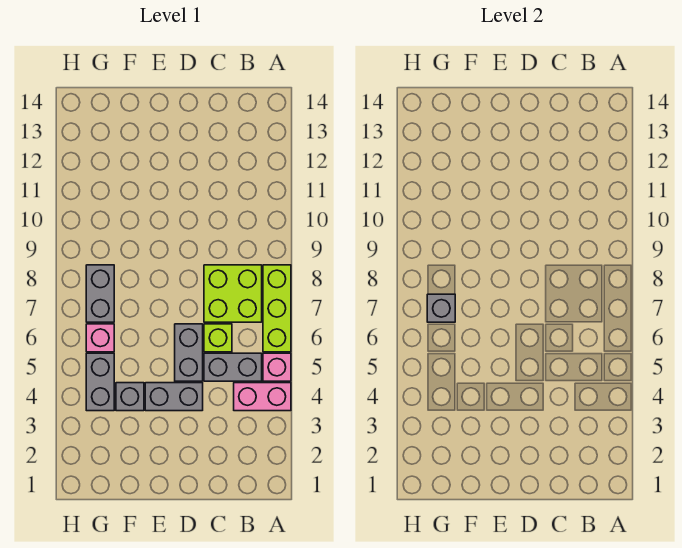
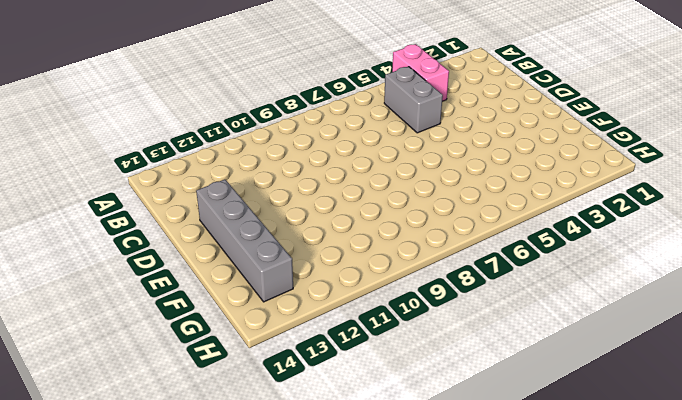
grey brick D13:G13 level 1 -> none
none -> pink brick A5 level 1
none -> lime brick A6:A8 level 1
none -> lime brick B7:C8 level 1

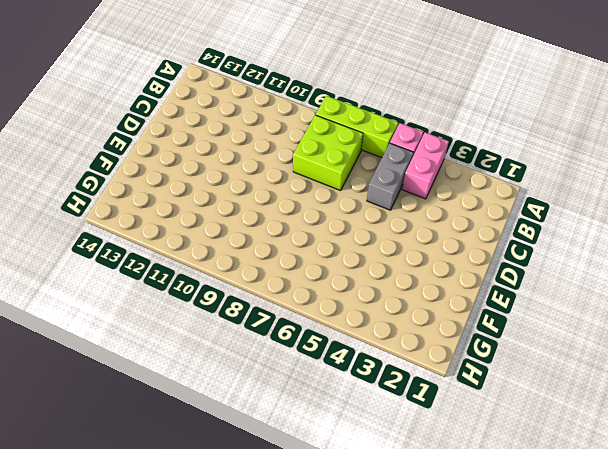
none -> lime brick C6 level 1
none -> grey brick D4:E4 level 1
none -> grey brick D5:D6 level 1

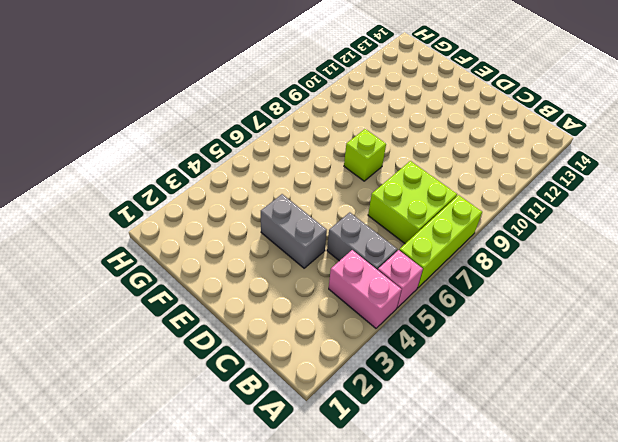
lime brick E8 level 1 -> lime brick C6 level 1
none -> grey brick D5:D6 level 1
none -> grey brick F4 level 1
none -> grey brick G4:G5 level 1

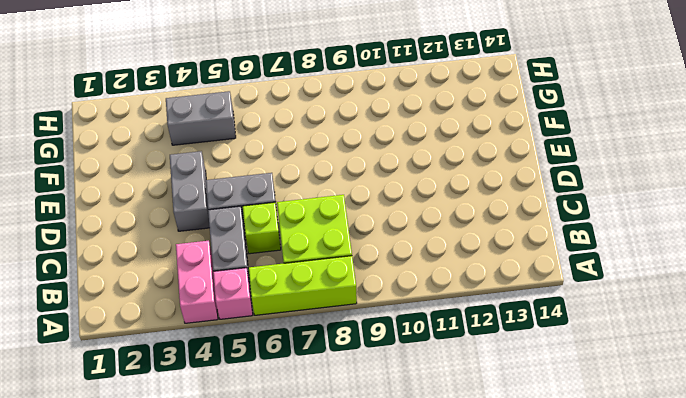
none -> grey brick F4 level 1
none -> pink brick G6 level 1
none -> grey brick G7:G8 level 1

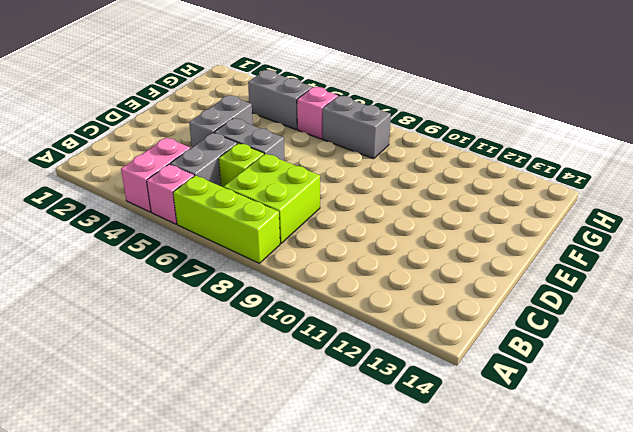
none -> grey brick F4 level 1
none -> grey brick G7 level 2

